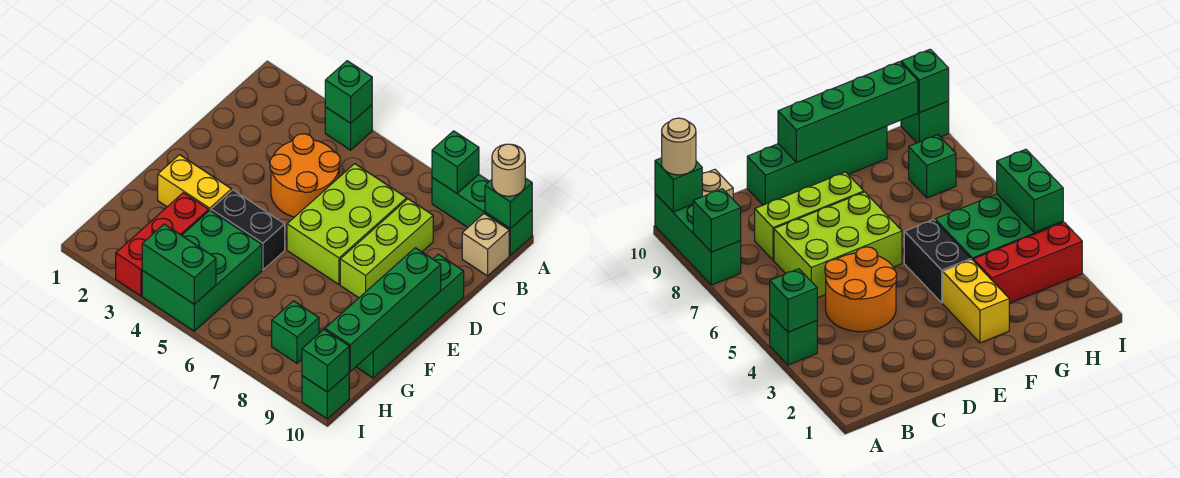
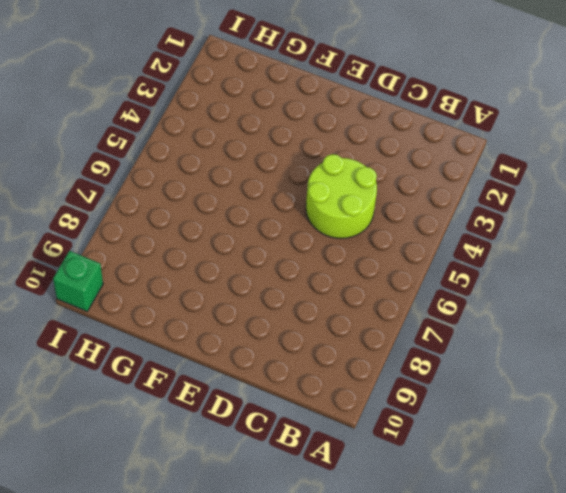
lime round brick C4:D5 level 1 -> orange round brick C4:D5 level 1
none -> green brick A4 level 1
none -> green brick A8:A10 level 1
none -> tan brick B10 level 1

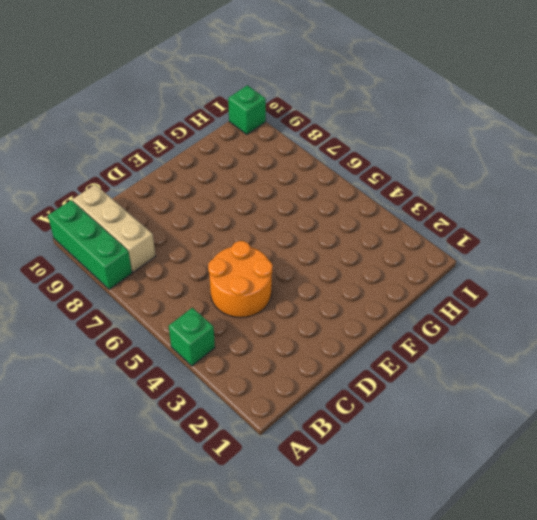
tan brick B8:B10 level 1 -> tan brick B10 level 1
none -> lime brick C6:E7 level 1
none -> lime brick C8:E8 level 1
none -> green brick D10:G10 level 1

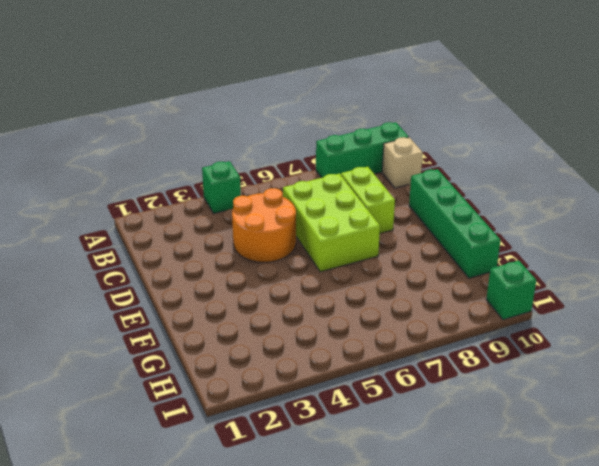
lime brick C8:D8 level 1 -> lime brick C8:E8 level 1
none -> yellow brick F2:F3 level 1
none -> black brick F4:F5 level 1
none -> red brick G3:I3 level 1

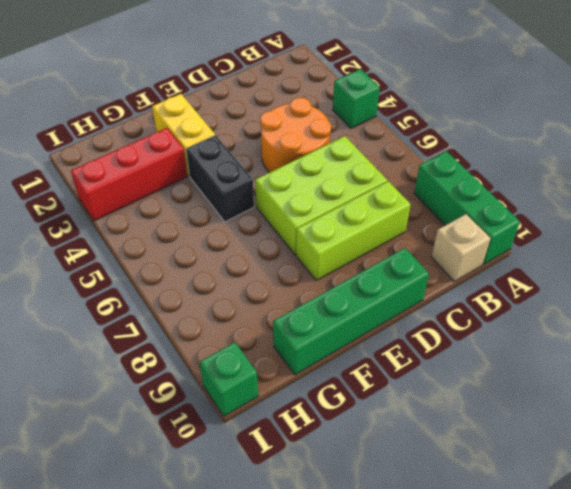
none -> green brick G4:I5 level 1
none -> green brick H8 level 1
none -> green brick A4 level 2

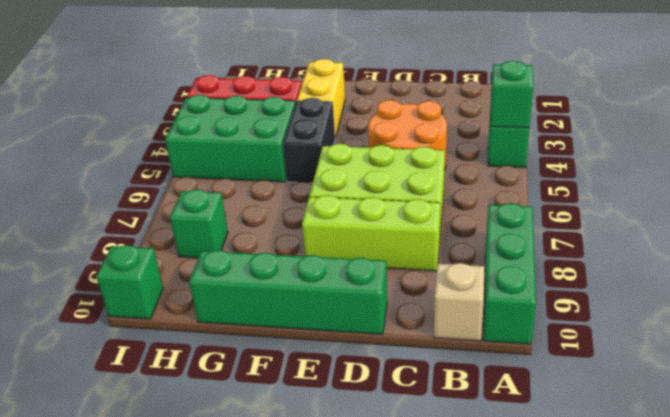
none -> green brick A8 level 2
none -> green brick A10 level 2
none -> green brick E10:H10 level 2

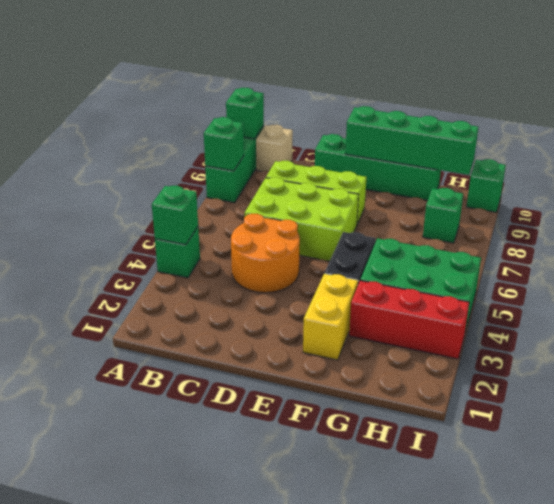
none -> green brick I4:I5 level 2
none -> green brick I10 level 2
none -> tan round brick A10 level 3

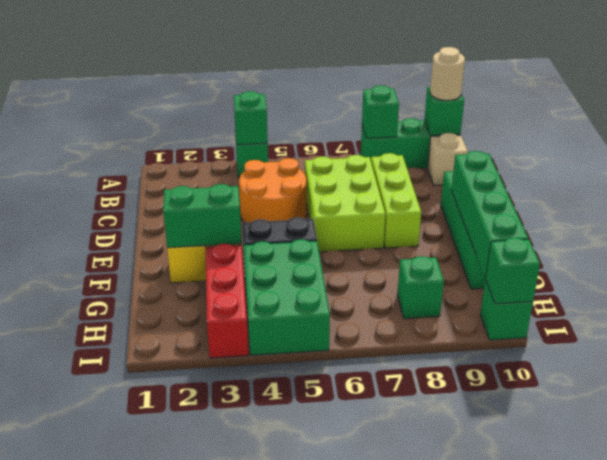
green brick F2:F3 level 2 -> green brick I4:I5 level 2

